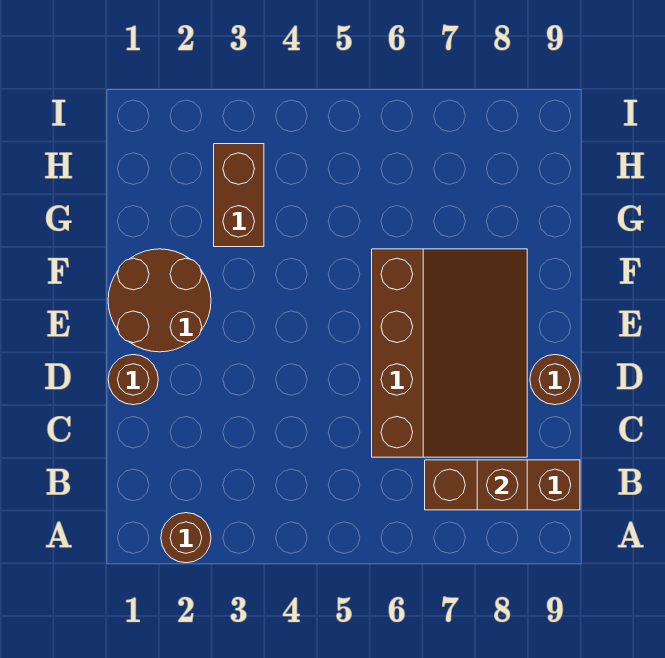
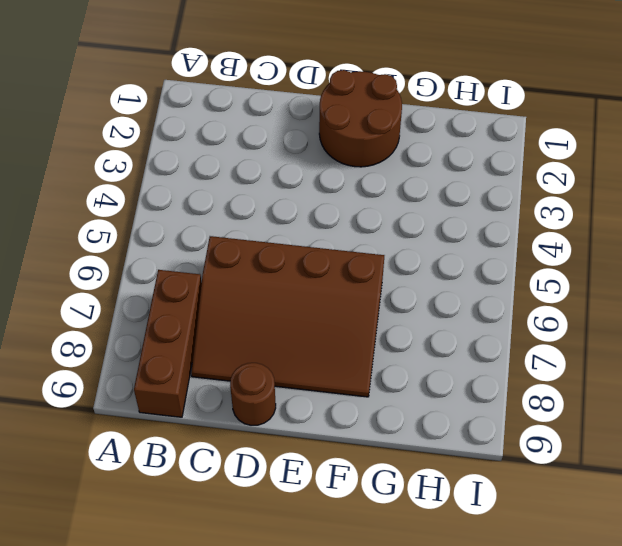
none -> brown round brick A2 level 1
none -> brown round brick D1 level 1

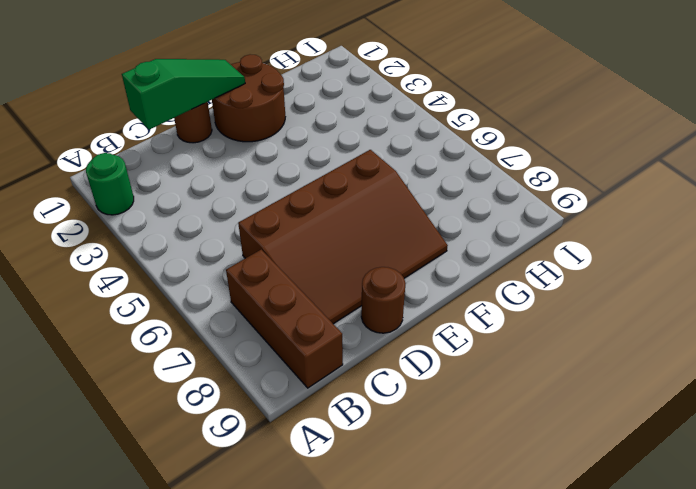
green round brick A2 level 1 -> brown round brick A2 level 1
green slope C1:E1 level 2 top C -> none
none -> brown brick G3:H3 level 1
none -> brown brick B8 level 2

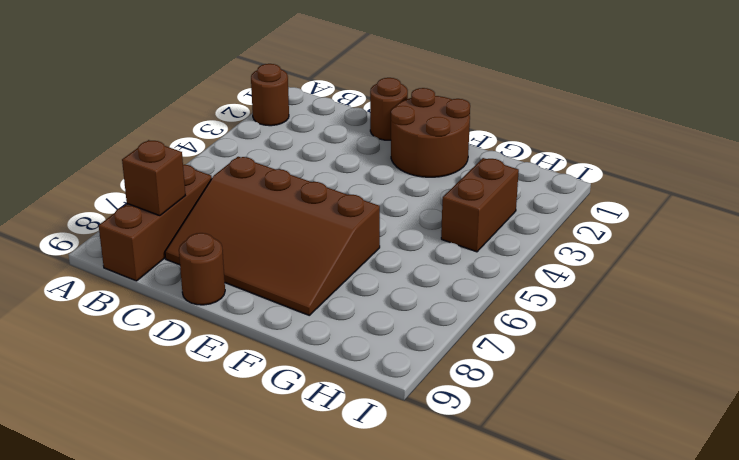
brown brick H3:H4 level 1 -> brown brick G3:H3 level 1

